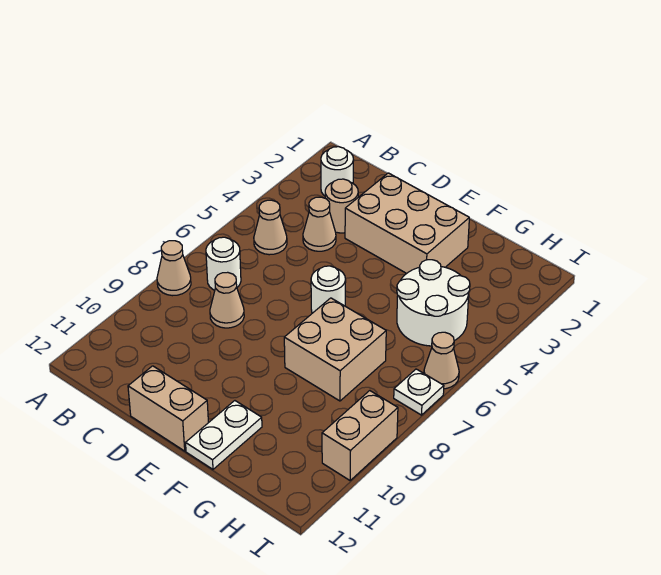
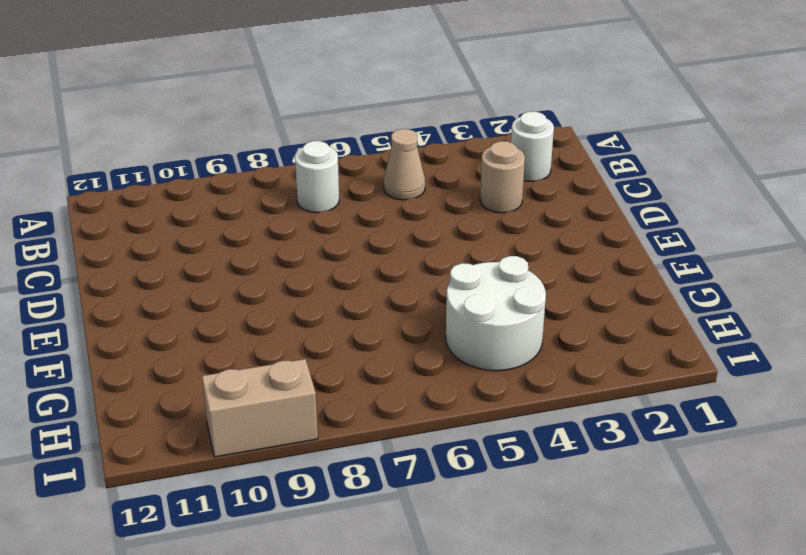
none -> tan cone A8 level 1
none -> tan cone C4 level 1
none -> tan cone C8 level 1

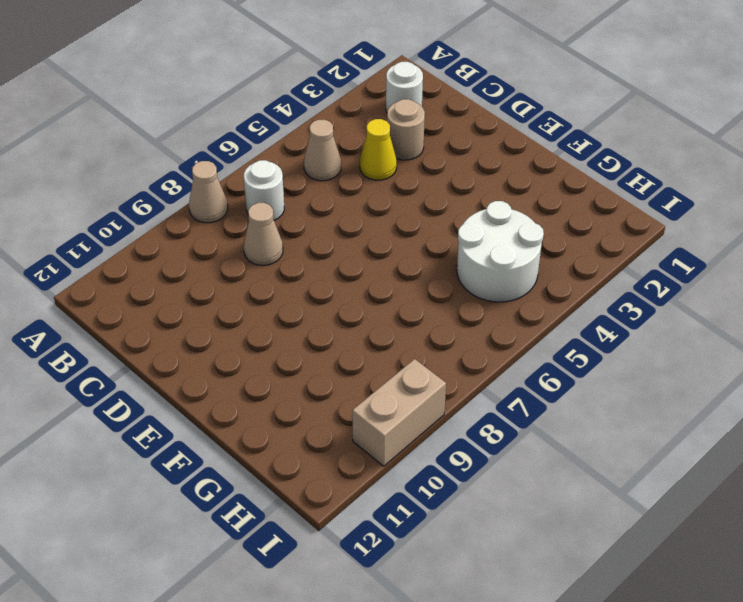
yellow cone C4 level 1 -> tan cone C4 level 1
none -> tan brick D2:F3 level 1
none -> tan brick D12:E12 level 1
none -> white round brick E6 level 1

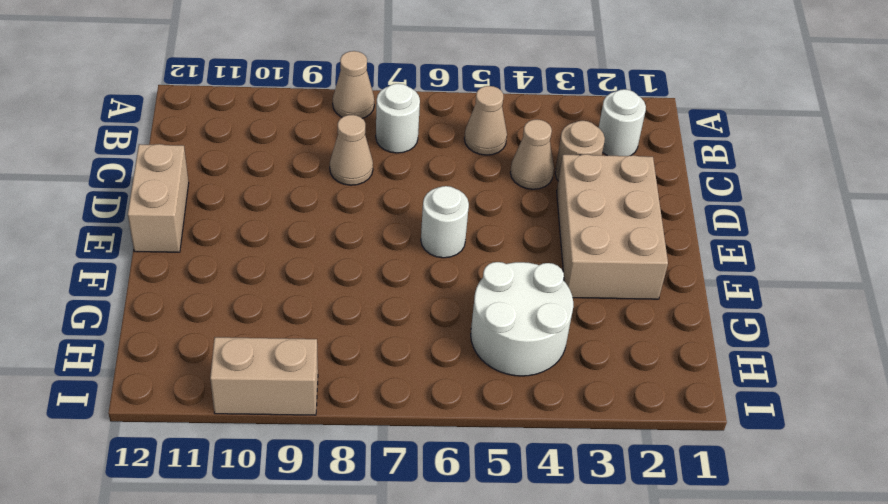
none -> tan brick F7:G8 level 1
none -> white plate F11:F12 level 1
none -> tan cone I6 level 1

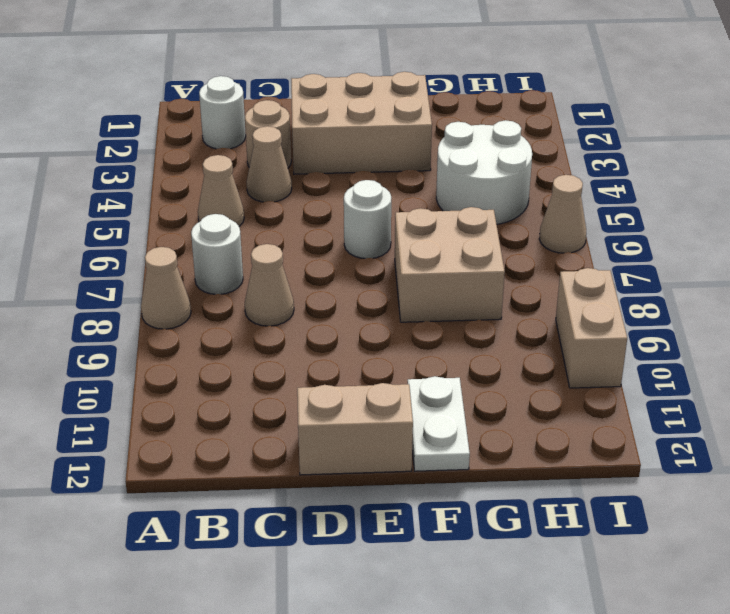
none -> white plate I7 level 1

